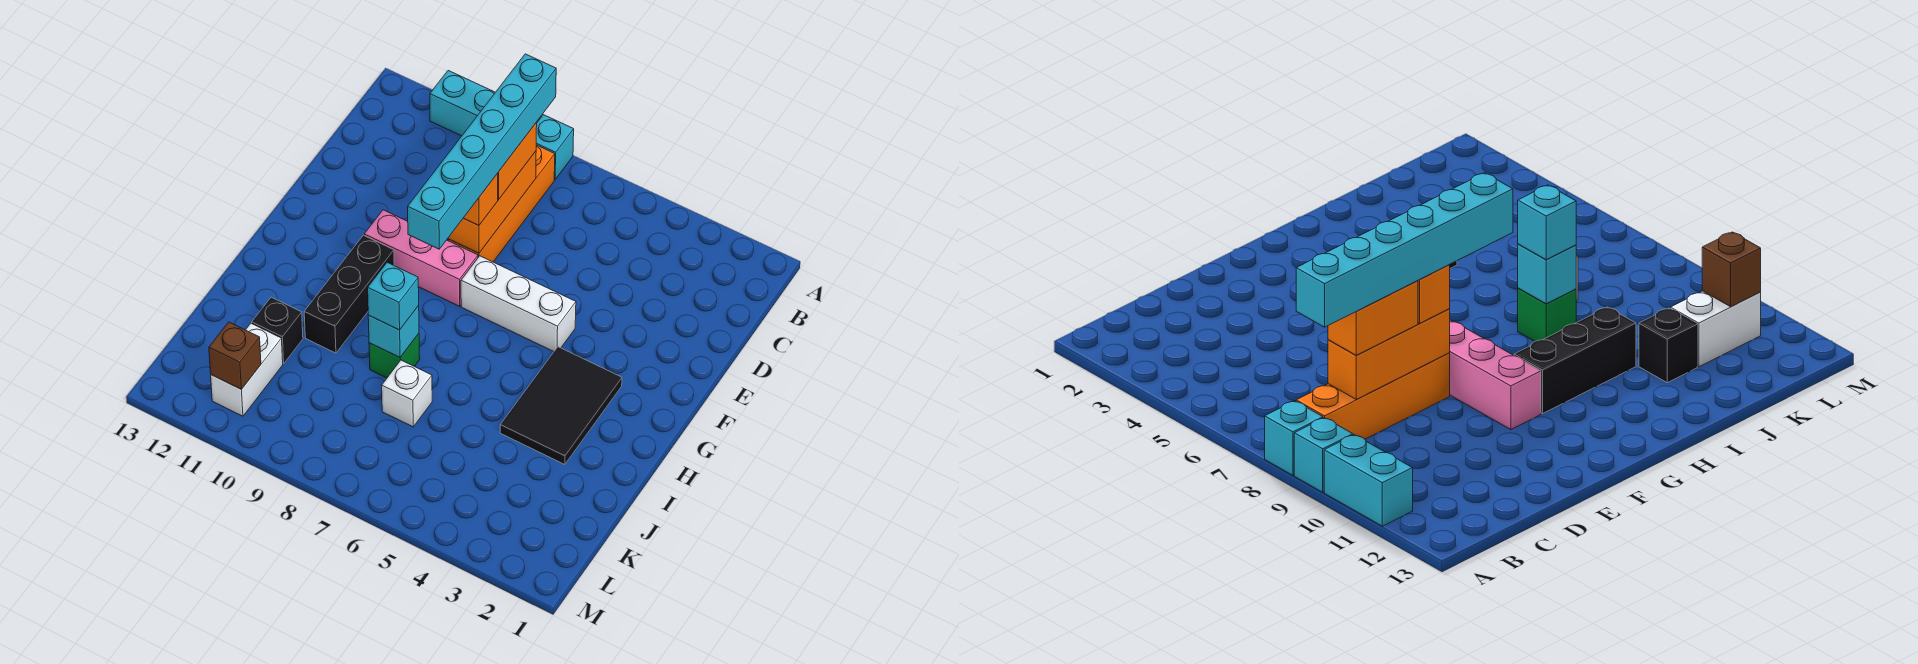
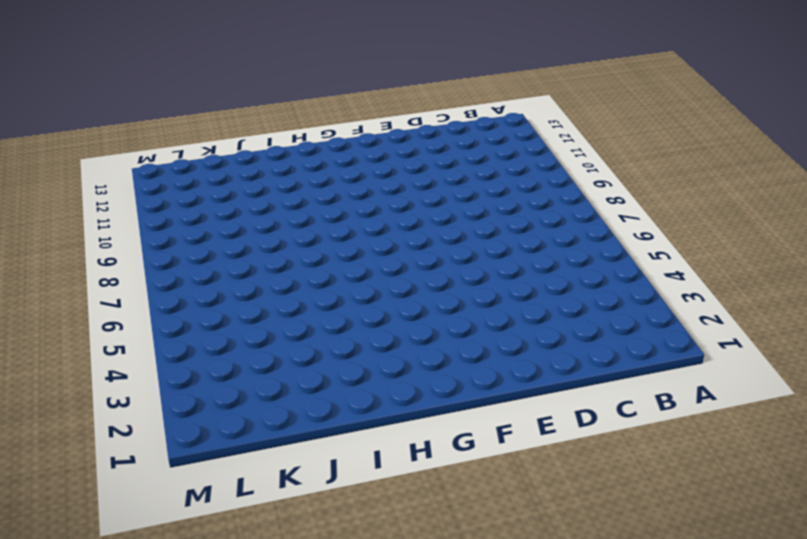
none -> cyan brick A8 level 1
none -> cyan brick A9 level 1
none -> cyan brick A10:A11 level 1

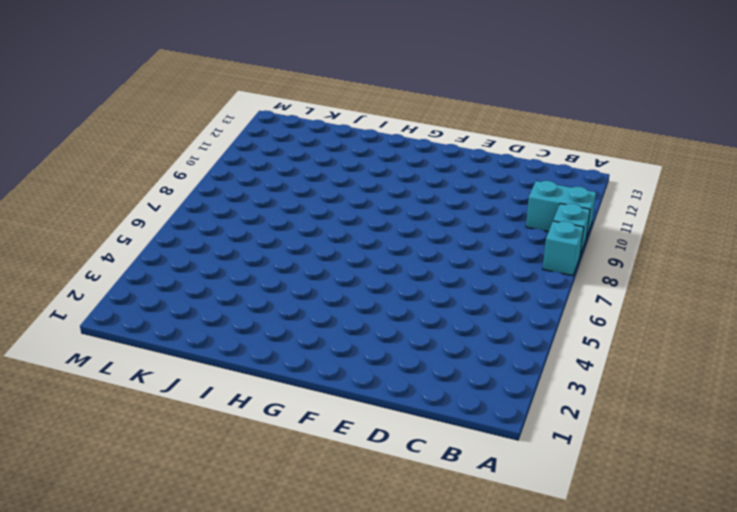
cyan brick A10:B10 level 1 -> cyan brick A10:A11 level 1
none -> orange brick B8:E8 level 1
none -> white brick F5:F7 level 1
none -> pink brick F8:F10 level 1

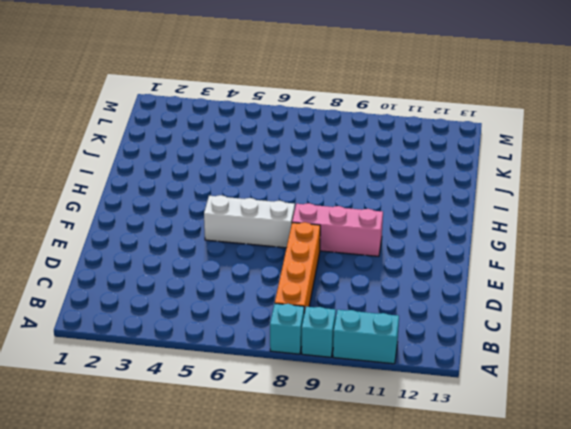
none -> black tile G3:I4 level 1
none -> black brick G10:I10 level 1
none -> green brick I8 level 1

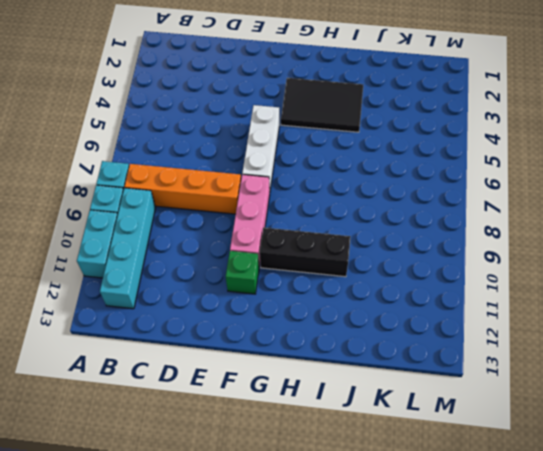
cyan brick B9:B12 level 1 -> none
green brick F11 level 1 -> green brick I8 level 1
none -> white brick J7 level 1
none -> black brick J11 level 1
none -> white brick K11:L11 level 1

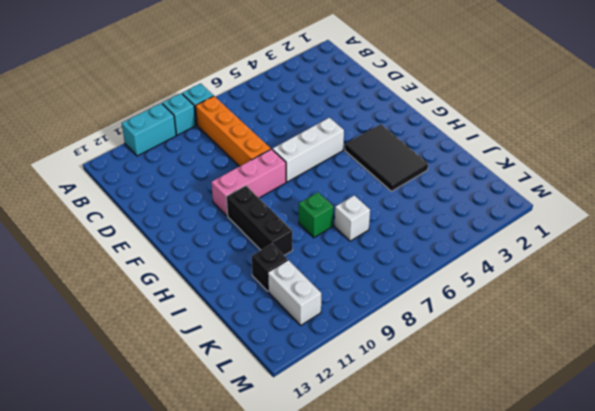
none -> orange brick C8:E8 level 2
none -> cyan brick I8 level 2
none -> brown brick L11 level 2

